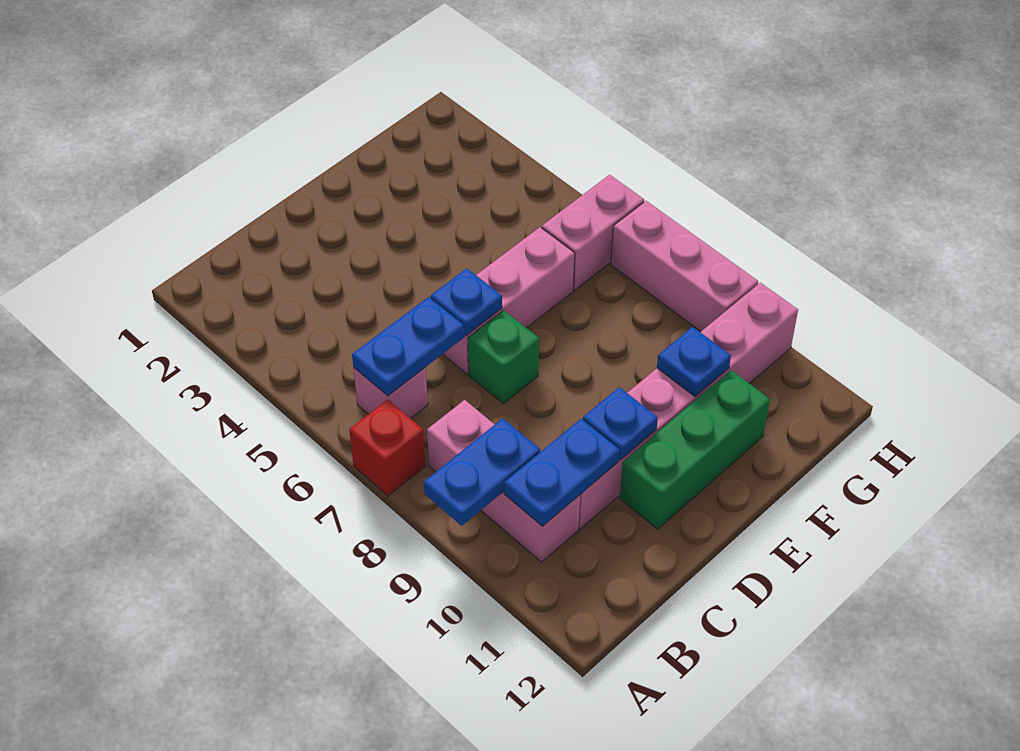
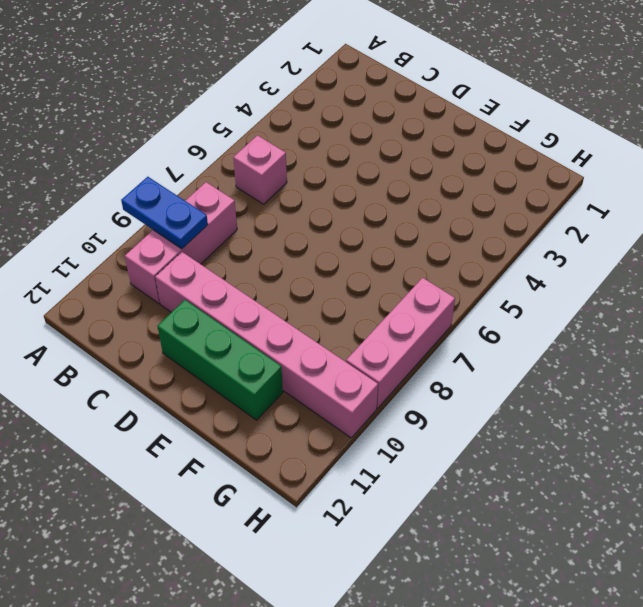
none -> red brick A7 level 1
none -> pink brick D6:F6 level 1
none -> green brick D7 level 1

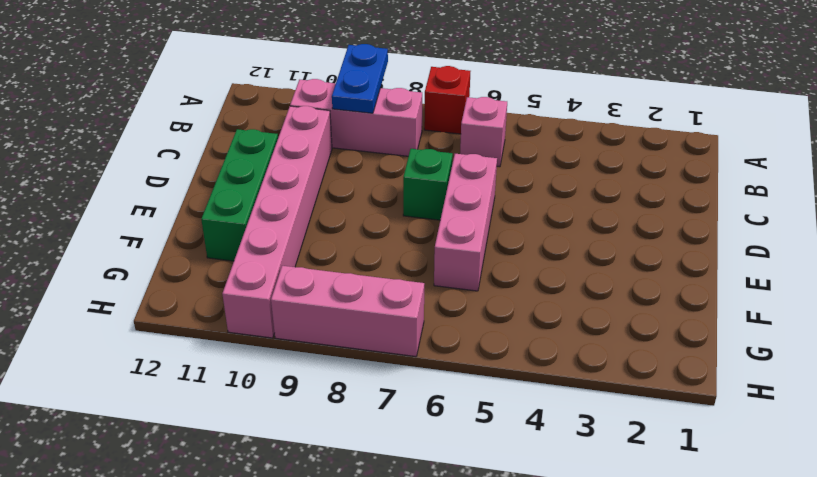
none -> pink brick G6:H6 level 1
none -> blue plate B6:C6 level 2
none -> blue plate B10:C10 level 2

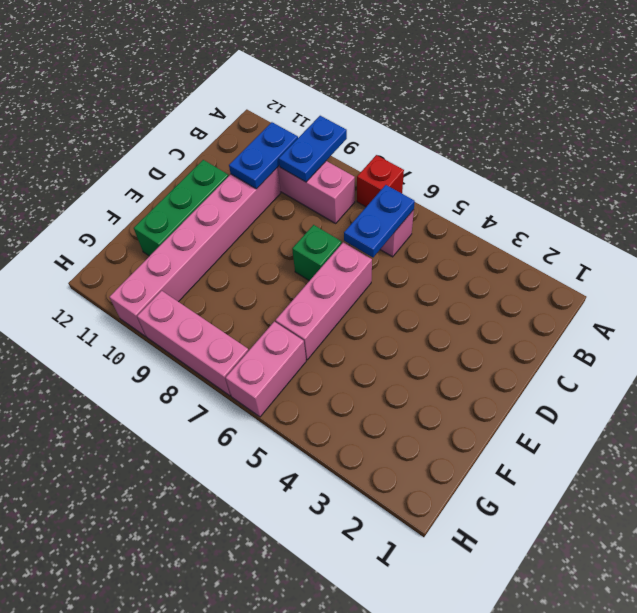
none -> blue plate D6 level 2
none -> blue plate D10 level 2
none -> blue plate F10 level 2

